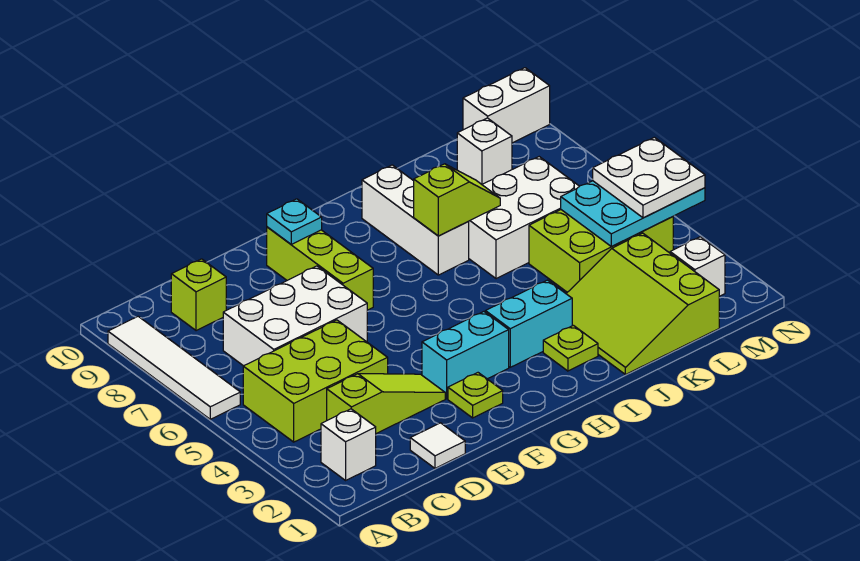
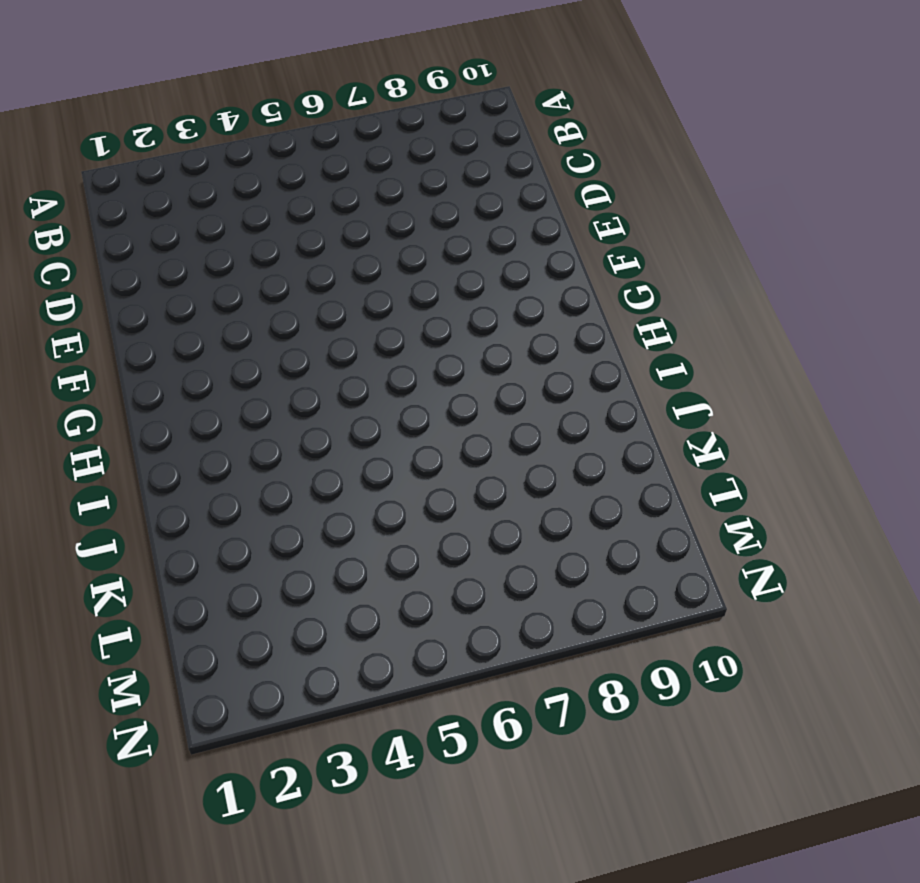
none -> white tile A6:A9 level 1
none -> white brick B2 level 1
none -> lime brick B4:D5 level 1

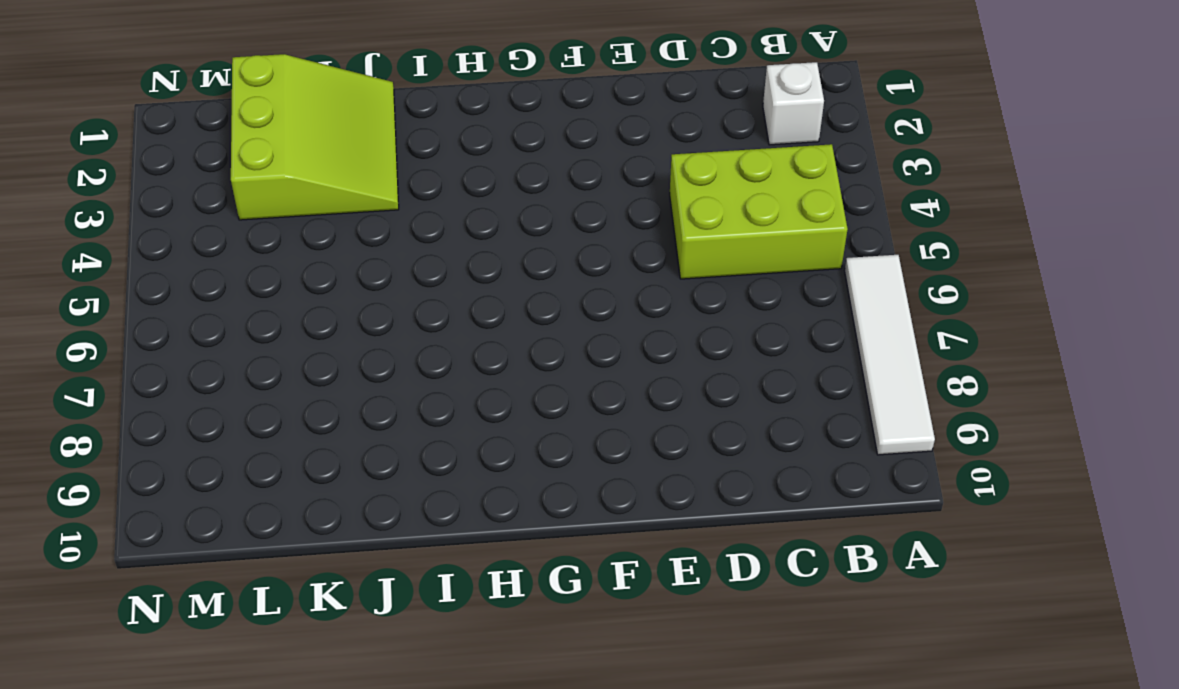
none -> lime slope C3:E3 level 1 top C
none -> white brick C6:E7 level 1
none -> lime brick C9 level 1

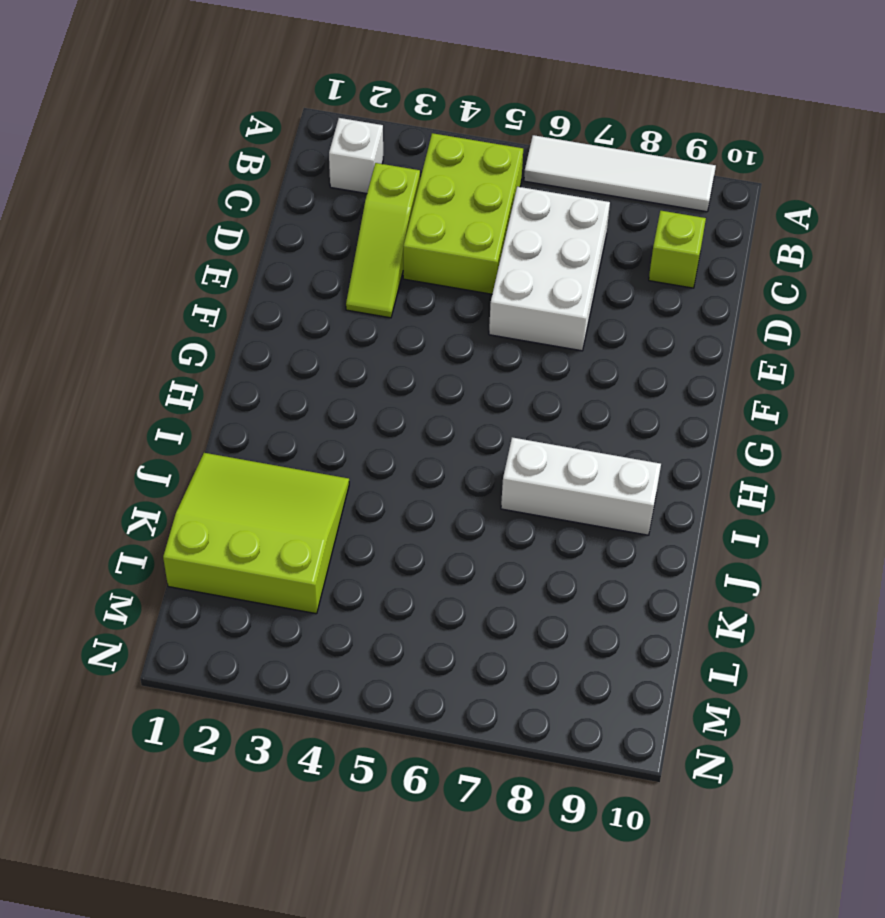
none -> white tile D1 level 1
none -> lime plate F2 level 1
none -> cyan brick F3:G3 level 1

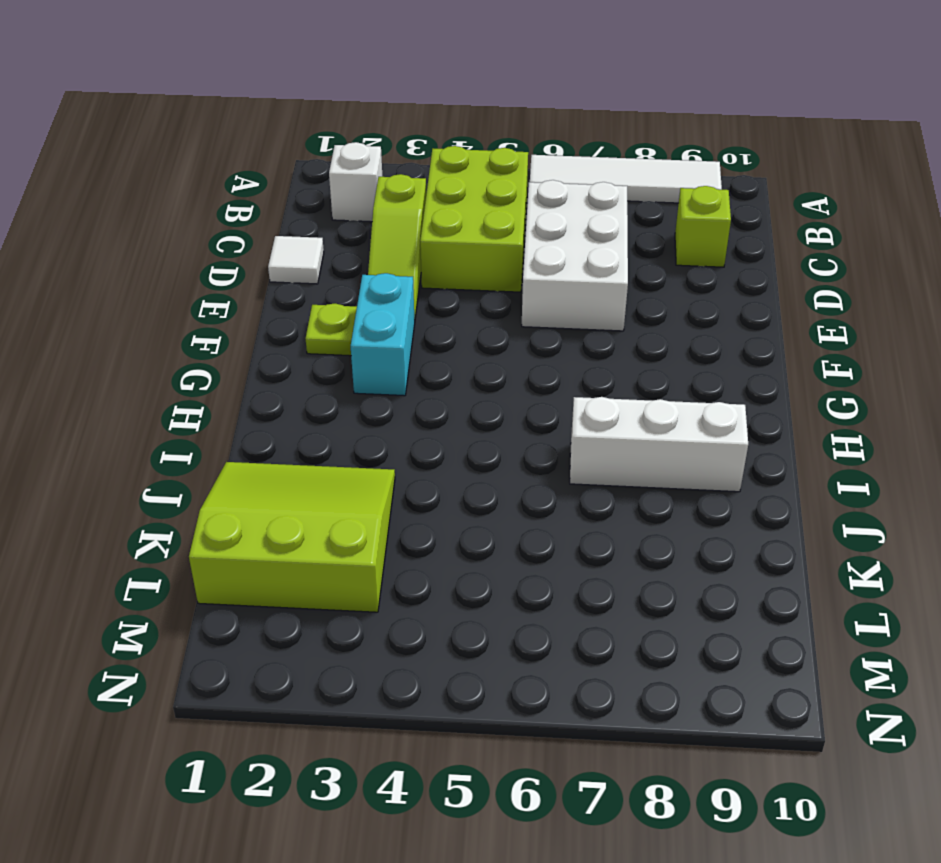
none -> lime brick F7:F9 level 1
none -> cyan brick H3:I3 level 1
none -> lime plate I2 level 1

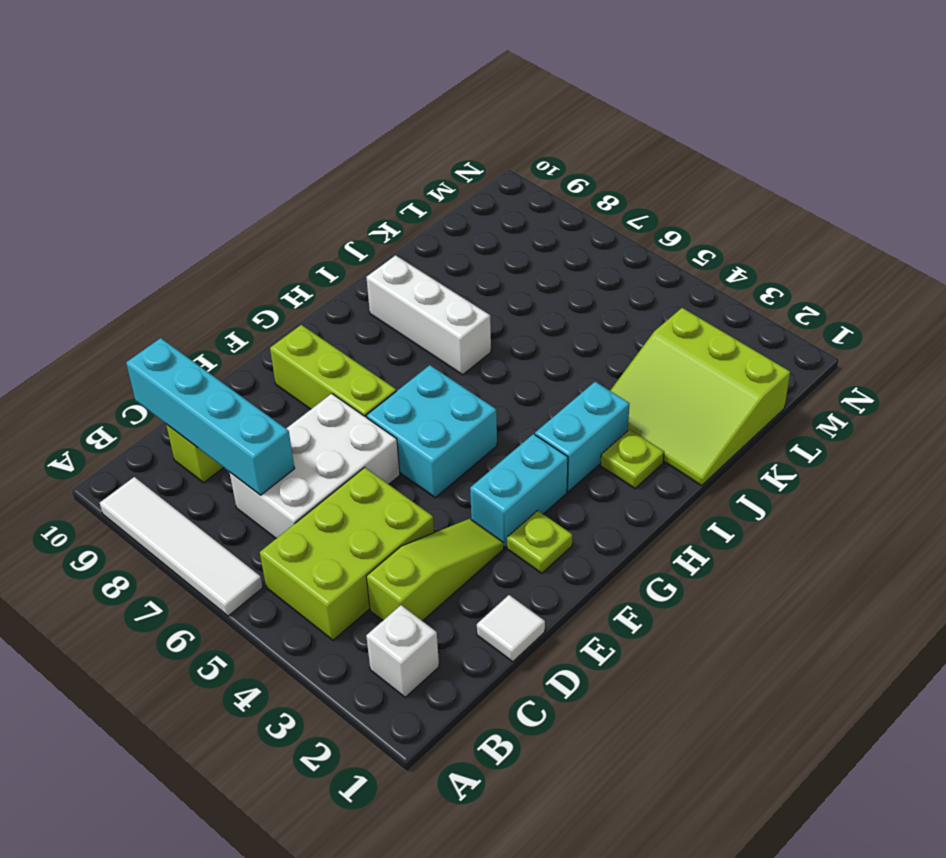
cyan brick C7:C10 level 2 -> none
cyan brick F5:G6 level 1 -> none
none -> white brick J6:L7 level 1
none -> lime brick K4:M5 level 1
none -> white brick L9 level 1

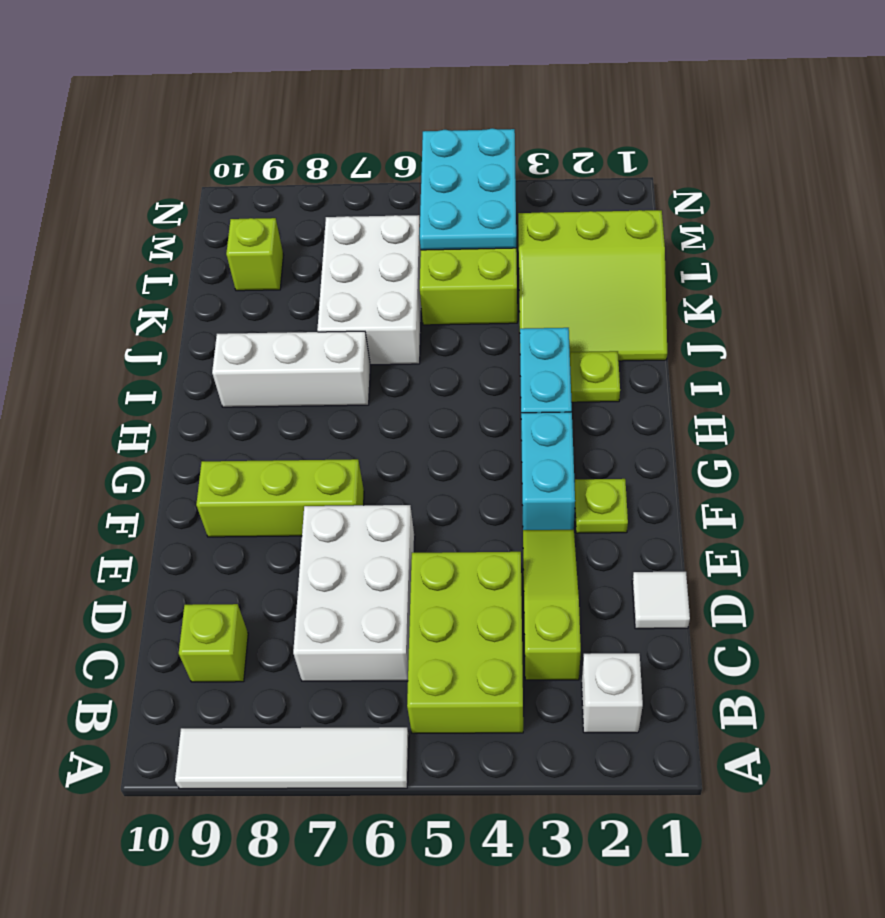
lime brick L9 level 1 -> white brick L9 level 1
none -> white brick M2 level 1
none -> white brick M10:N10 level 1
none -> cyan plate F9 level 2

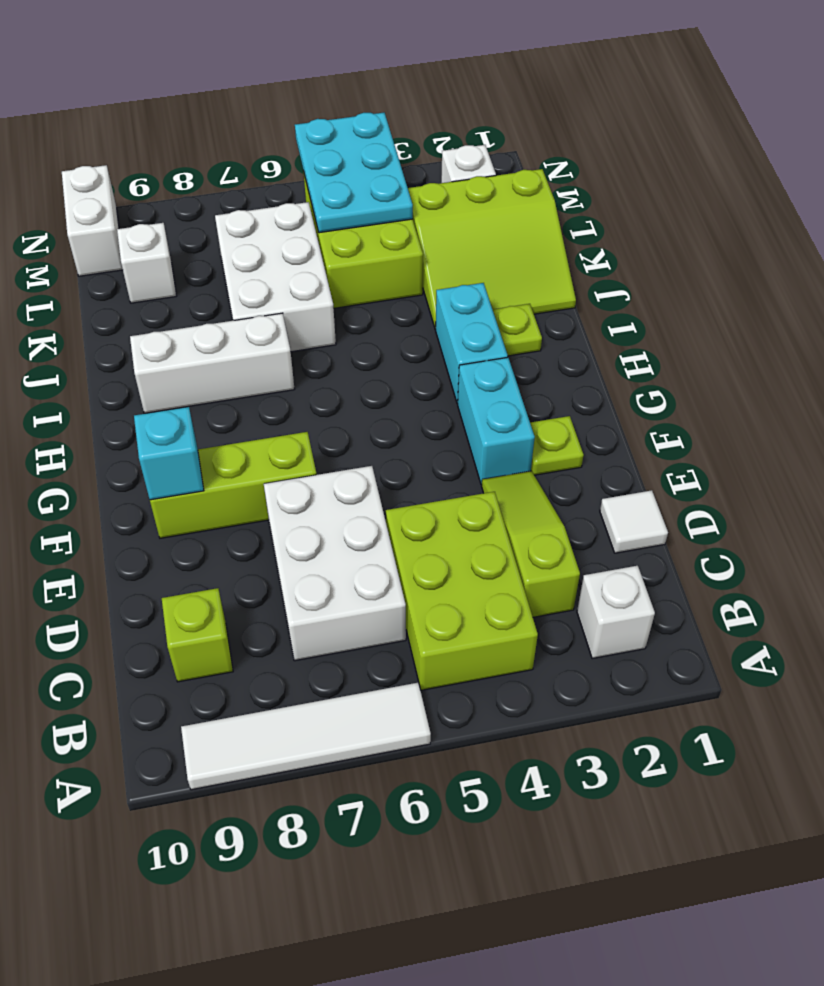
cyan brick F9 level 2 -> cyan plate F9 level 2
none -> lime slope I7:J7 level 2 top I
none -> white plate M4:N5 level 3

